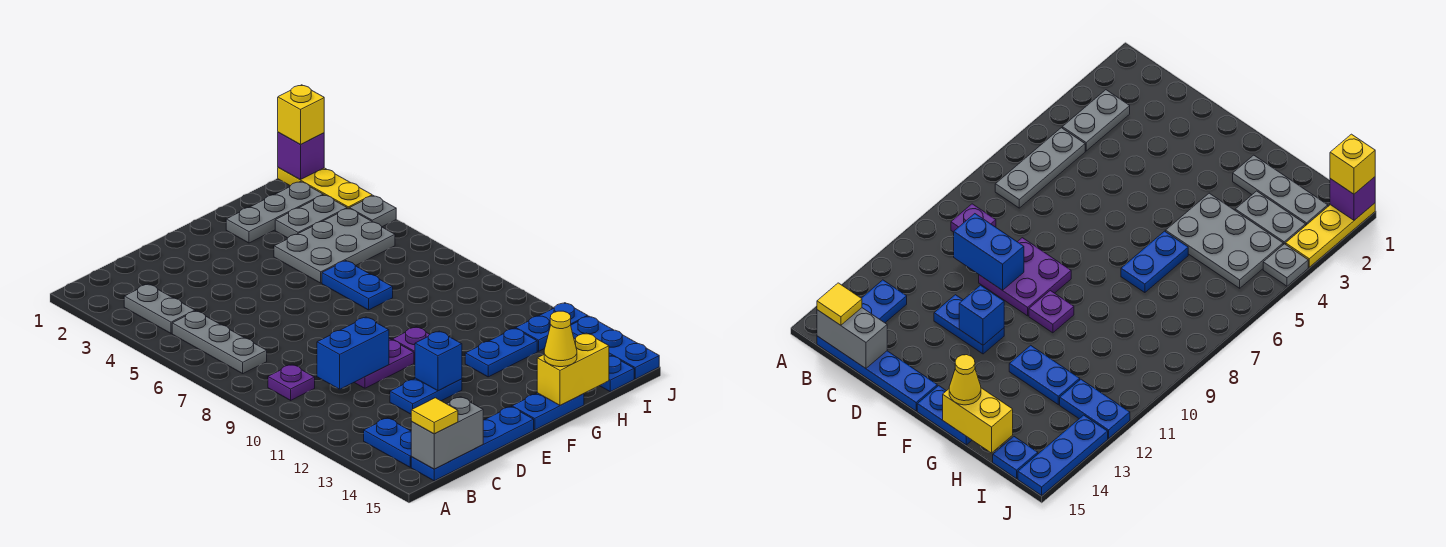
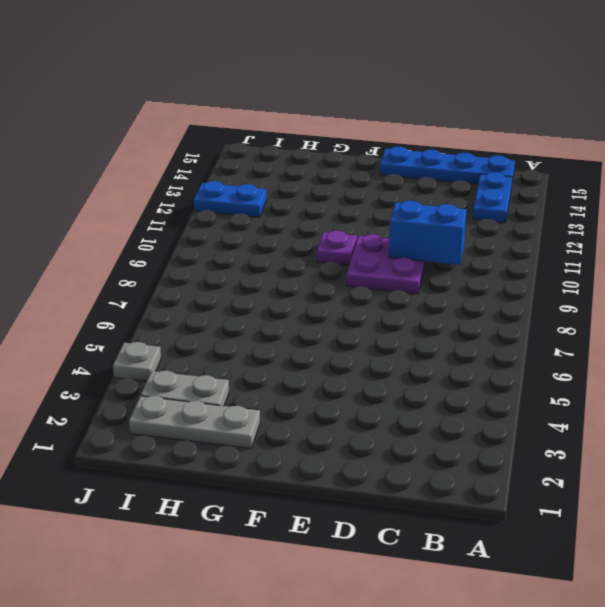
none -> grey plate B3:B4 level 1
none -> grey plate B5:B7 level 1
none -> purple plate B9 level 1

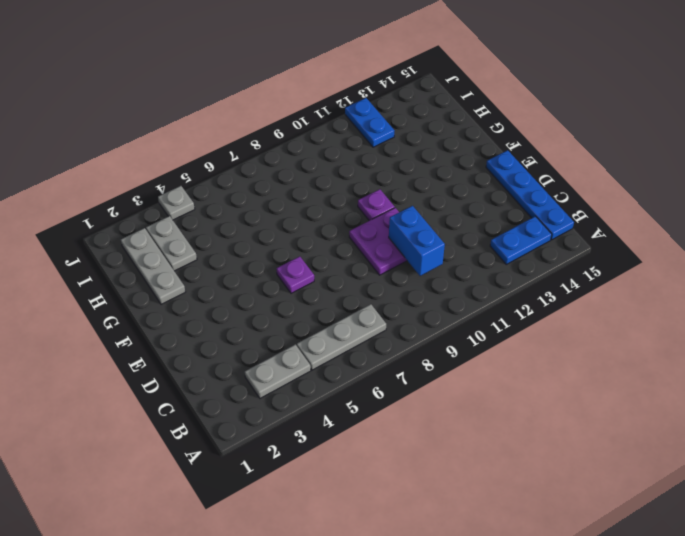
purple plate E6 level 1 -> purple plate B9 level 1
none -> blue plate D12:E12 level 1
none -> blue plate F15:G15 level 1
none -> grey plate G4:I5 level 1

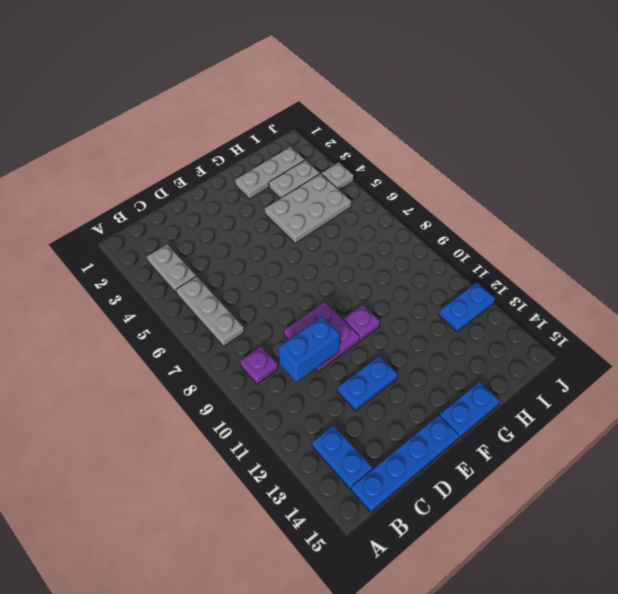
none -> blue plate G6:G7 level 1
none -> blue plate G12:H12 level 1
none -> blue plate I15 level 1

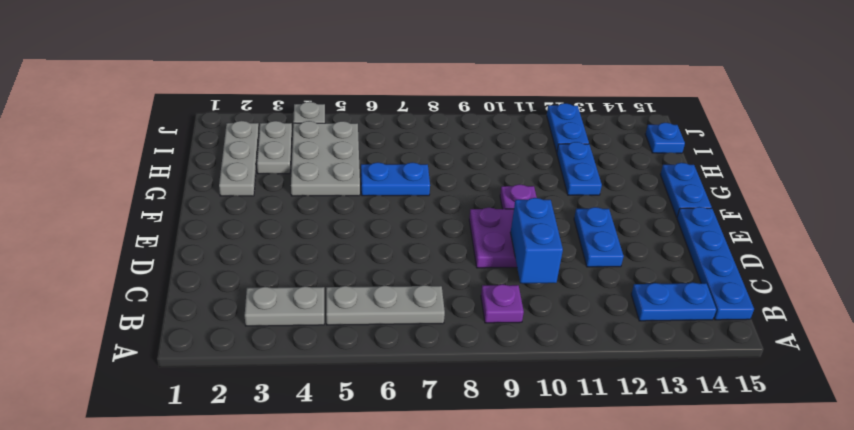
none -> yellow plate J1:J3 level 1
none -> blue plate J13:J15 level 1
none -> grey brick B15:C15 level 2

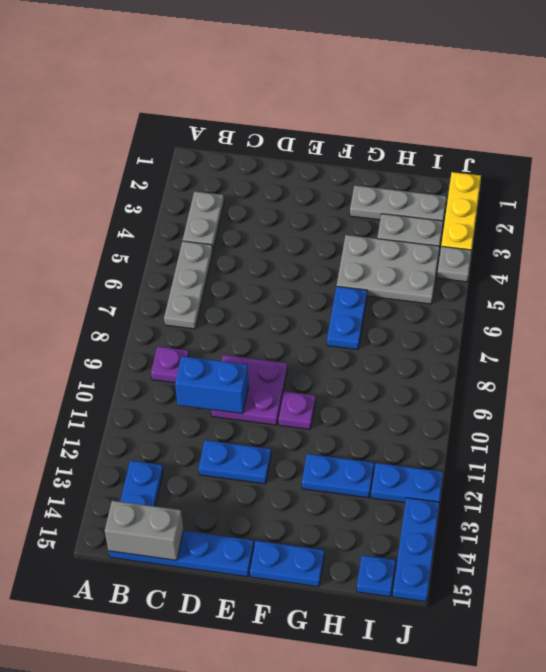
none -> blue brick E12 level 2
none -> yellow brick G15:H15 level 2
none -> purple brick J1 level 2

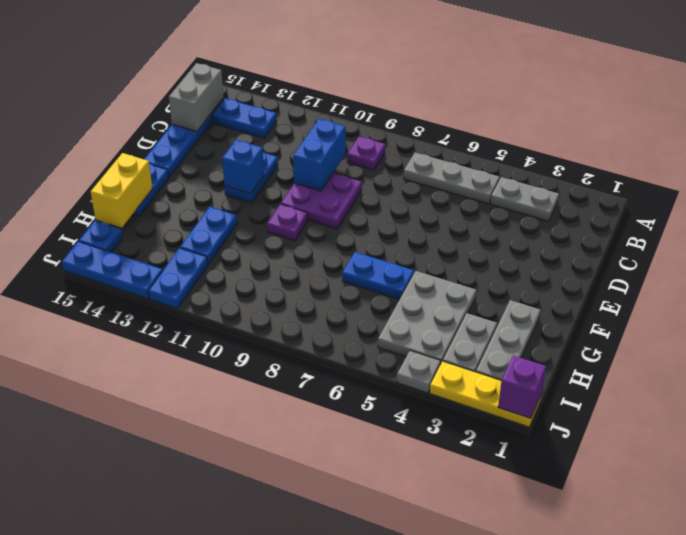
none -> yellow tile B15 level 3
none -> yellow cone G15 level 3
none -> yellow brick J1 level 3

